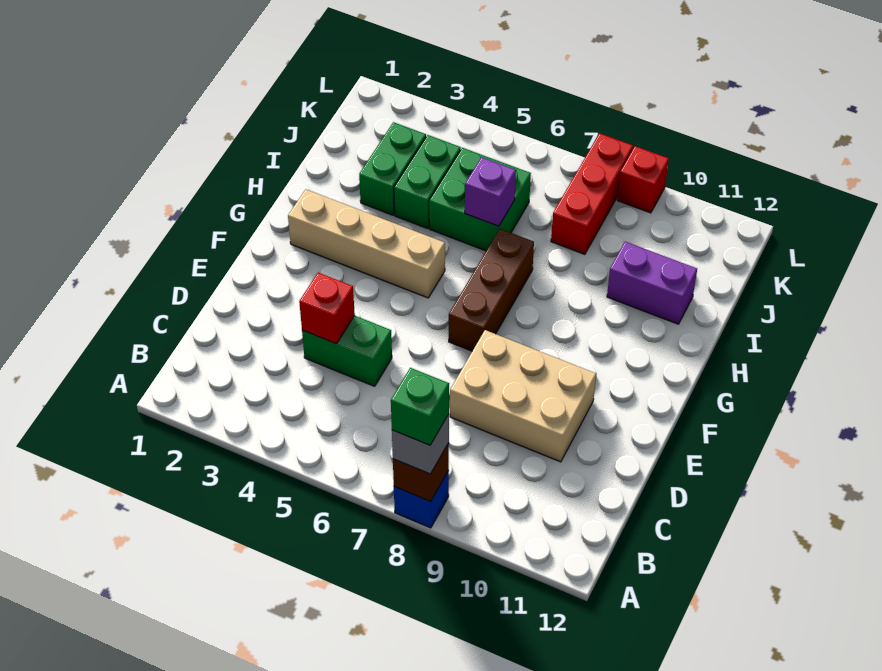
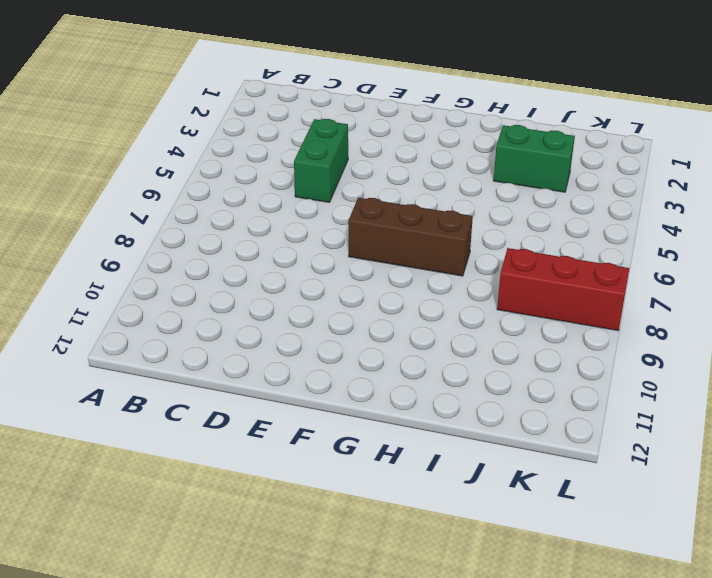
none -> blue brick A8 level 1
none -> tan brick D8:E10 level 1
none -> tan brick G2:G5 level 1

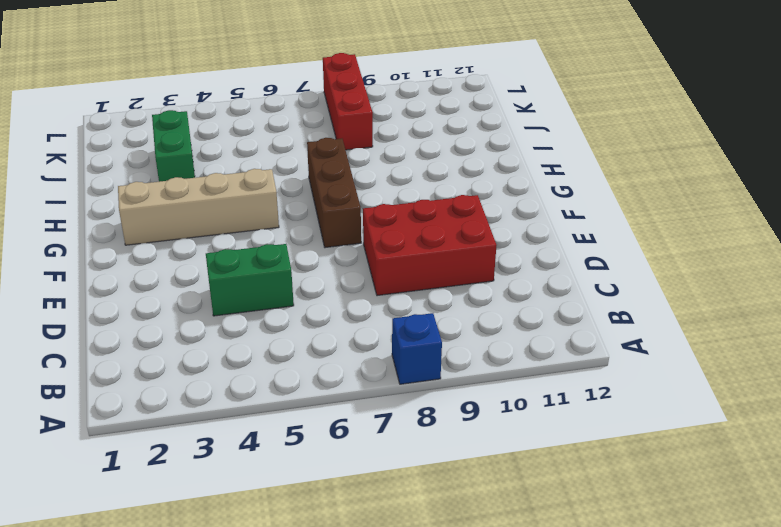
red brick D8:E10 level 1 -> tan brick D8:E10 level 1
none -> green brick I4:J4 level 1
none -> green brick I5:J6 level 1
none -> purple brick I10:I11 level 1

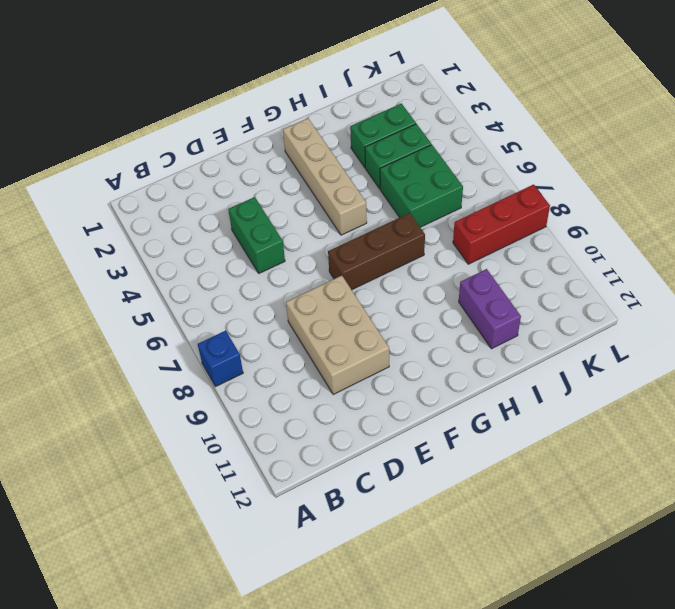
none -> red brick L9 level 1
none -> brown brick A8 level 2
none -> red brick D4 level 2

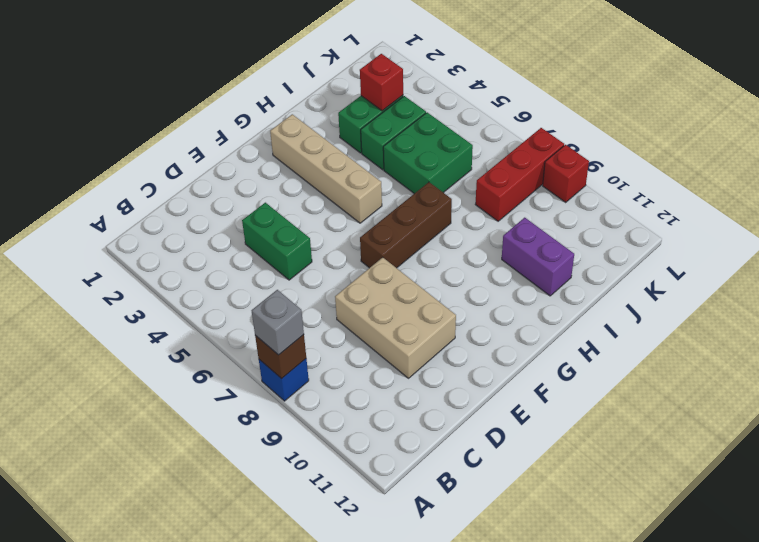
red brick J3 level 2 -> red brick D4 level 2
none -> purple brick I6 level 2
none -> green brick A8 level 4

